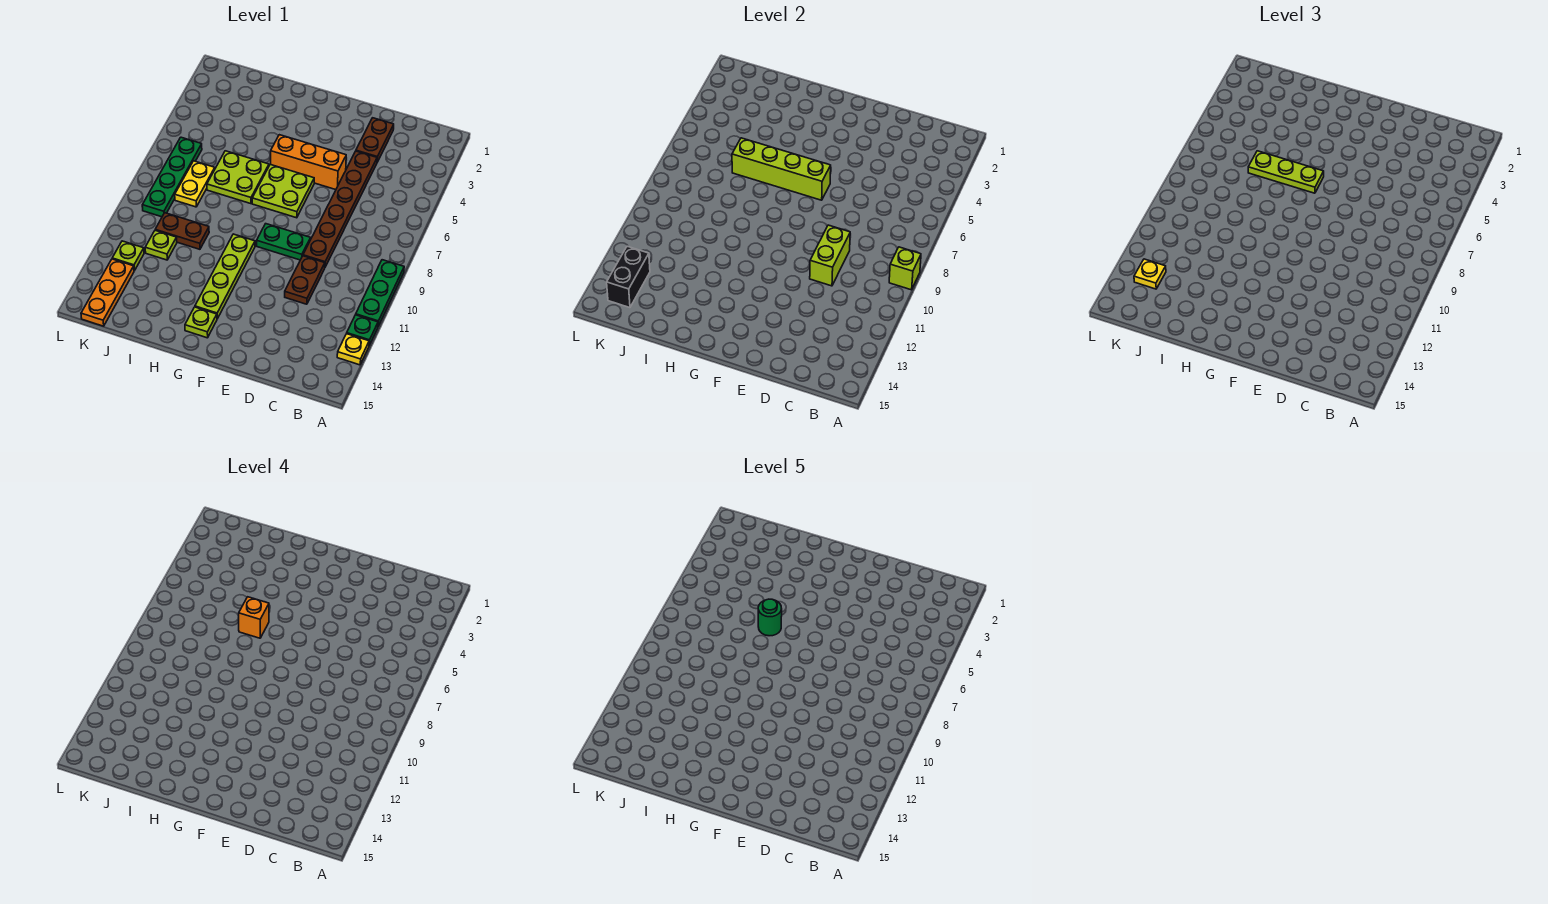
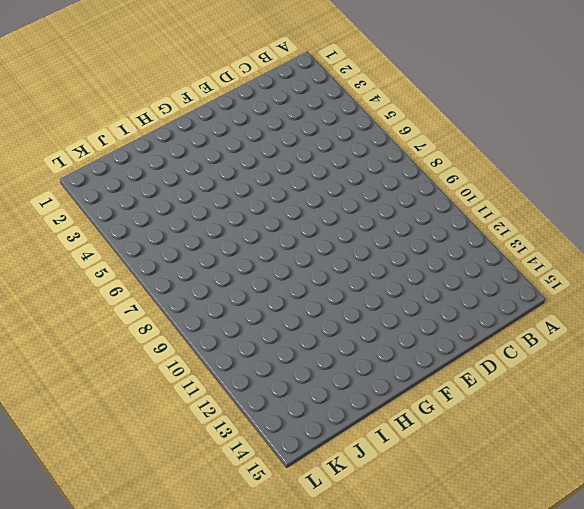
none -> green plate A9:A11 level 1
none -> green plate A12 level 1
none -> yellow plate A13 level 1

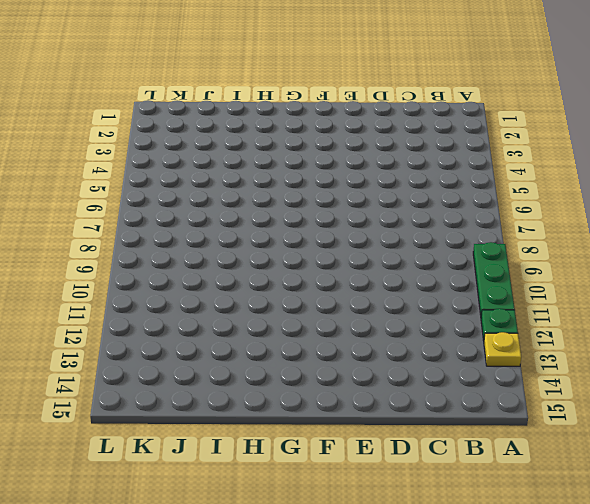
none -> brown plate D2:D3 level 1
none -> brown plate D4:D9 level 1
none -> brown plate D10:D11 level 1

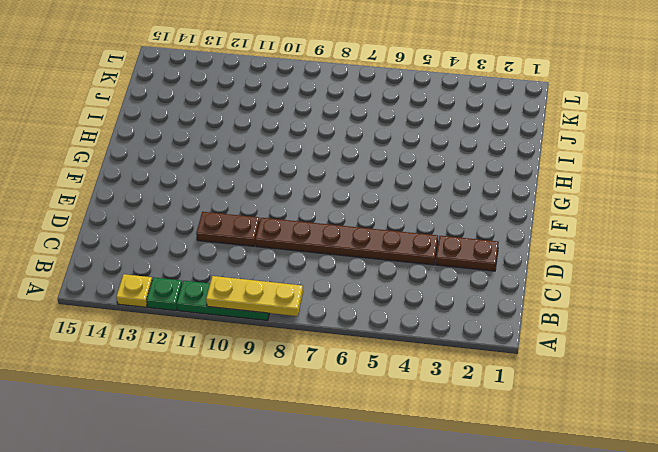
yellow plate A8:A10 level 2 -> lime brick A9 level 2
none -> orange brick E5:G5 level 1
none -> green plate E9:F9 level 1
none -> lime plate F6:G7 level 1

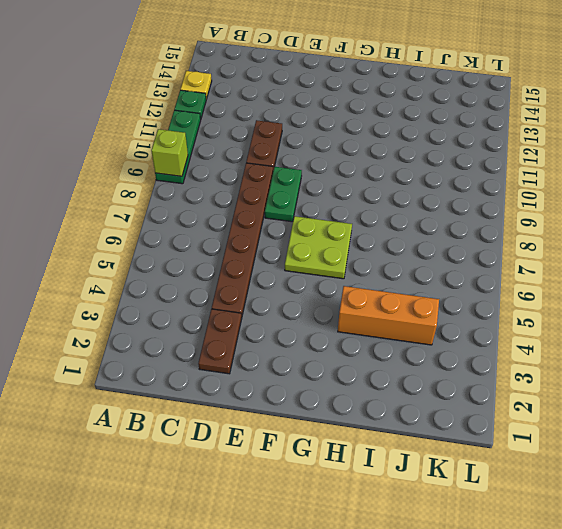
green plate E8:E9 level 1 -> green plate E9:F9 level 1
orange brick H4:J4 level 1 -> orange brick E5:G5 level 1
none -> lime plate G10:G13 level 1
none -> lime plate G14 level 1
none -> lime plate H6:I7 level 1

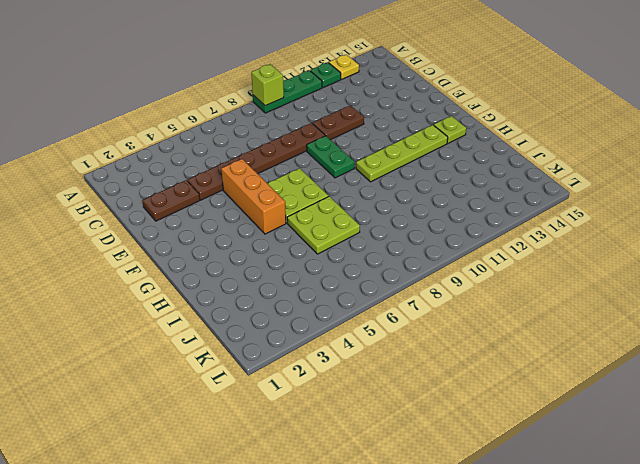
none -> brown plate I10:J10 level 1
none -> yellow plate J7:J8 level 1
none -> lime plate J11 level 1

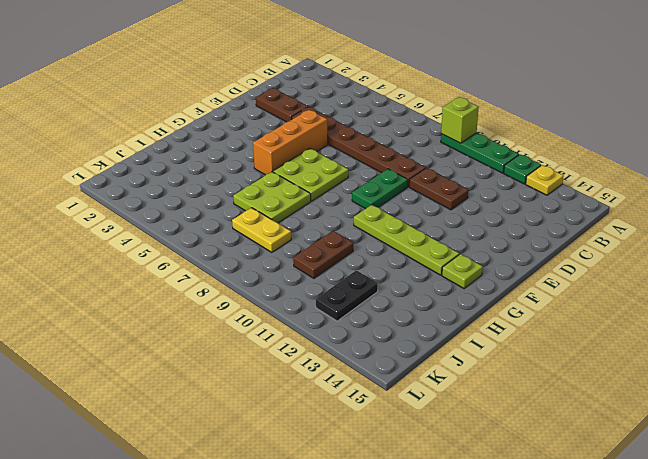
black plate J12:K12 level 1 -> lime plate K12 level 1
none -> lime plate J11 level 1
none -> green plate K6:K9 level 1
none -> orange plate K13:K15 level 1

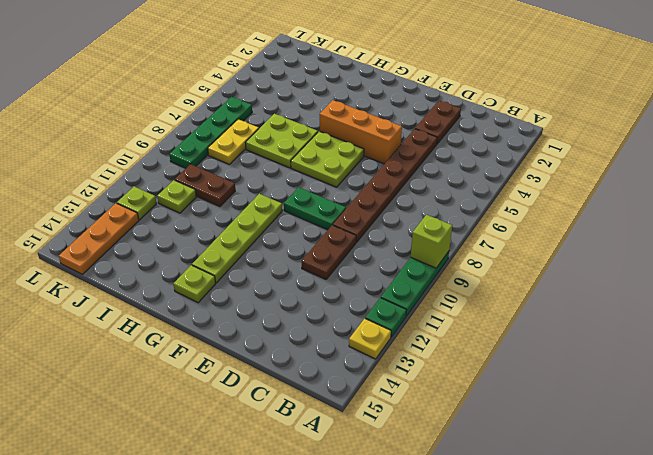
none -> lime brick D9:D10 level 2
none -> lime brick F6:I6 level 2
none -> black brick K13:K14 level 2

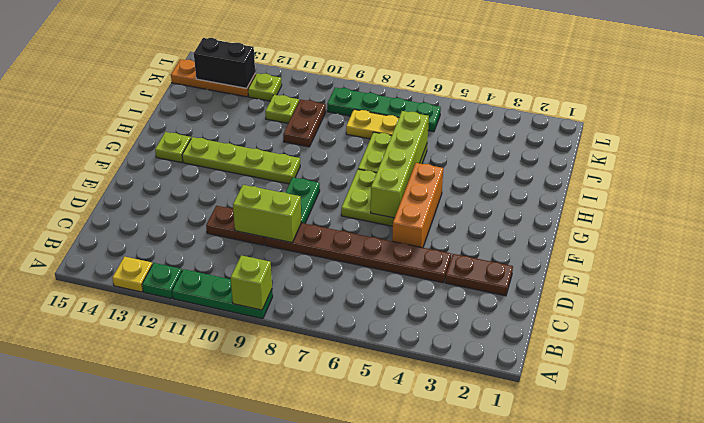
none -> lime plate G6:I6 level 3
none -> yellow plate K13 level 3
none -> orange brick H6 level 4

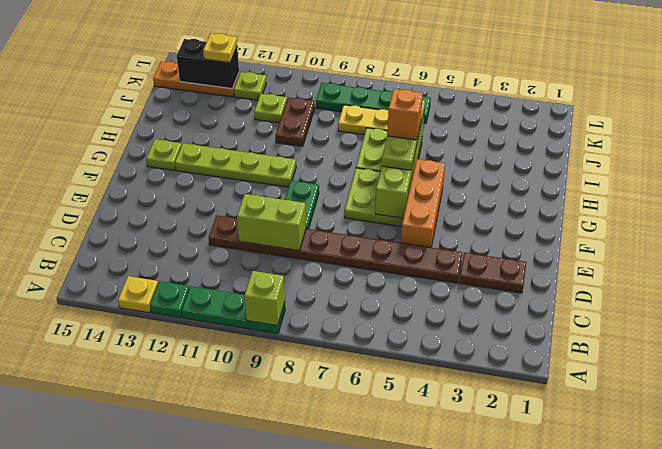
none -> green round brick H6 level 5

